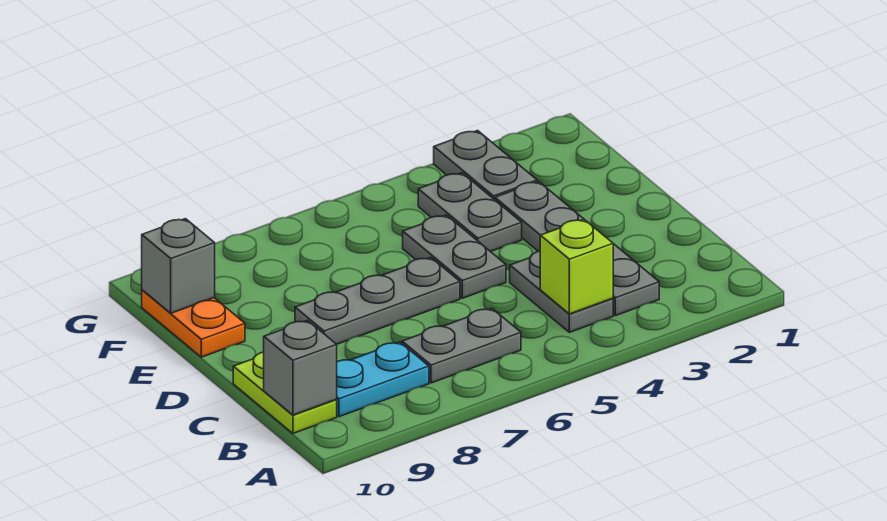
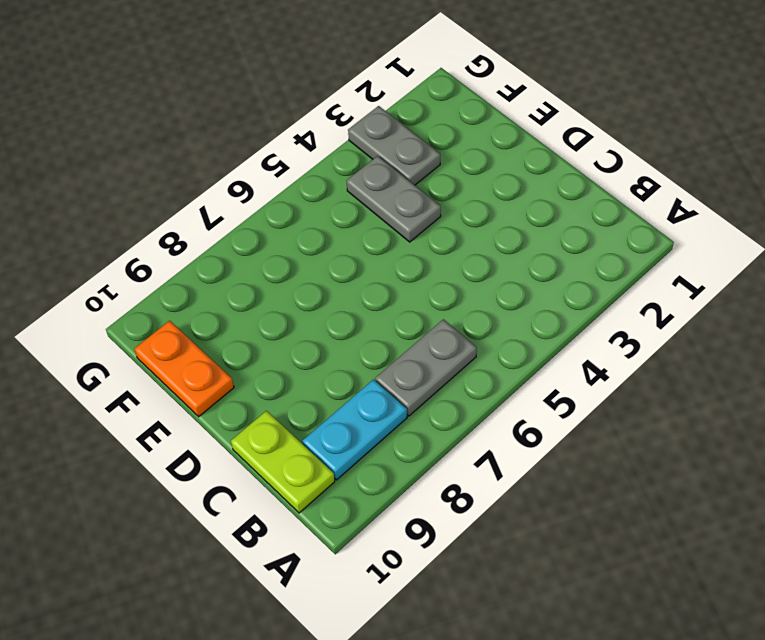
none -> grey plate B3:E3 level 1
none -> grey plate B4:C4 level 1
none -> grey plate D5:E5 level 1

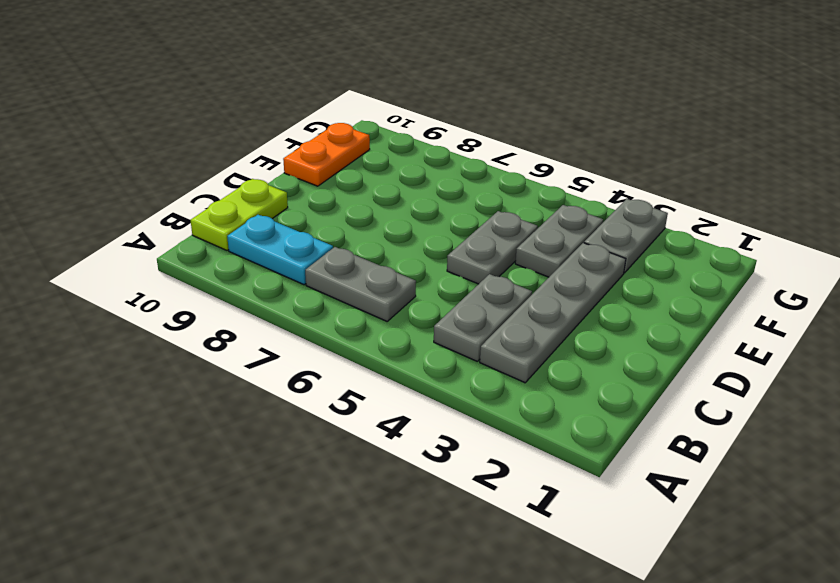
none -> grey plate D6:D8 level 1
none -> lime brick B4 level 2
none -> grey brick B10 level 2

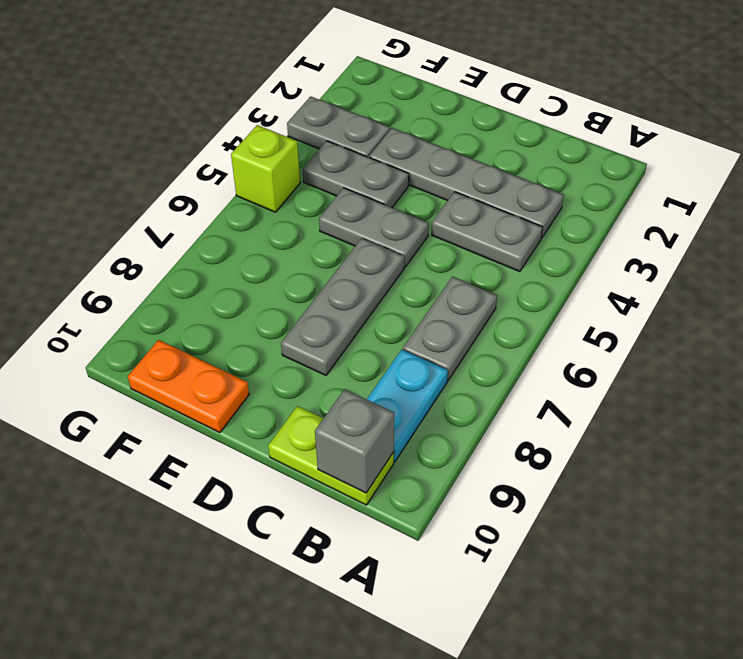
lime brick G5 level 1 -> lime brick B4 level 2
none -> grey brick F10 level 2

